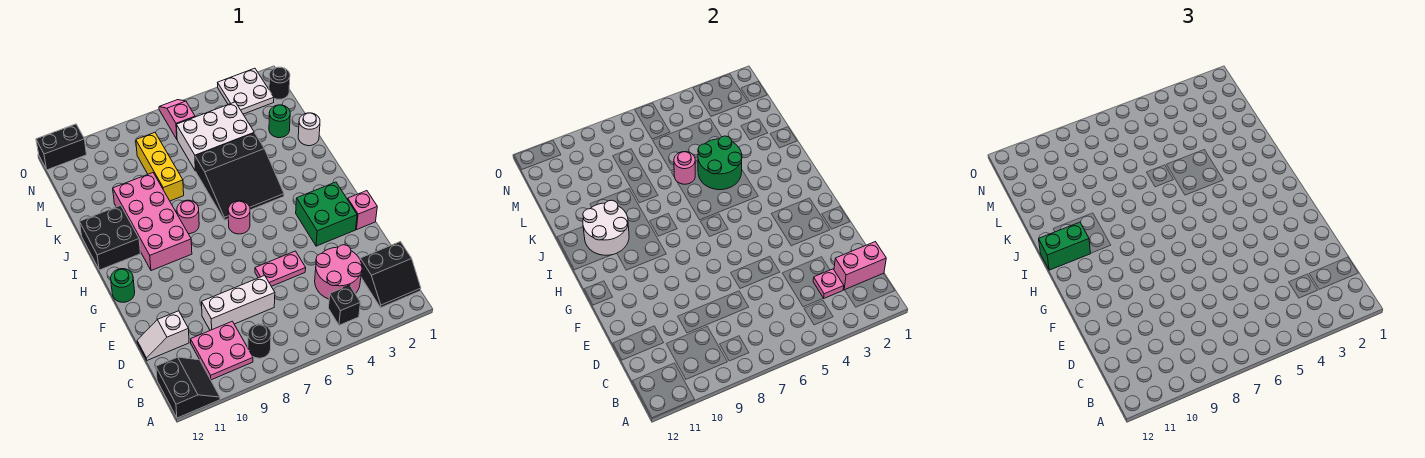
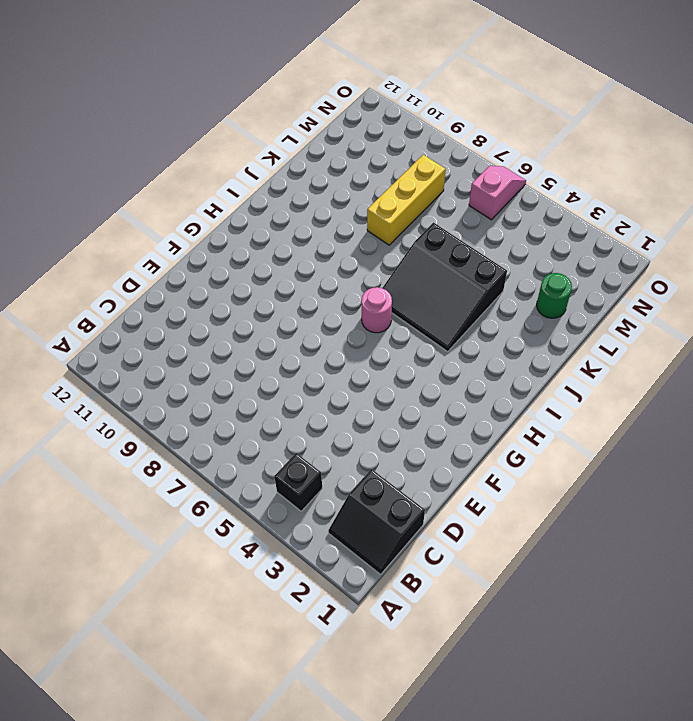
none -> black slope A11:B12 level 1 top 12
none -> black round brick B8 level 1
none -> pink plate B9:C10 level 1
none -> pink round brick C3:D4 level 1

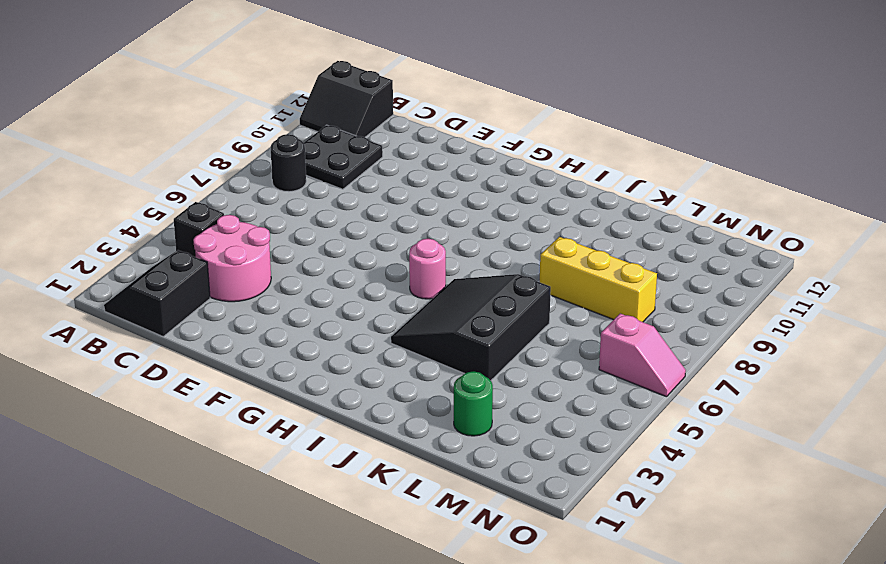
black plate B9:C10 level 1 -> pink plate B9:C10 level 1
none -> white brick D7:D9 level 1
none -> white slope D11:D12 level 1 top 11
none -> pink plate E5:E6 level 1
none -> pink brick F1 level 1

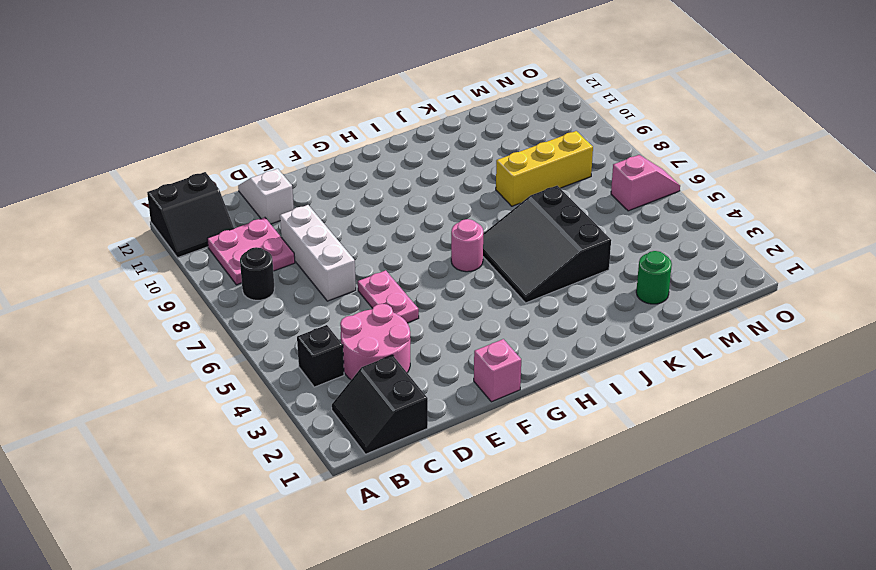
none -> green brick F2:G3 level 1
none -> green round brick G12 level 1
none -> pink brick H9:K10 level 1
none -> pink round brick I8 level 1

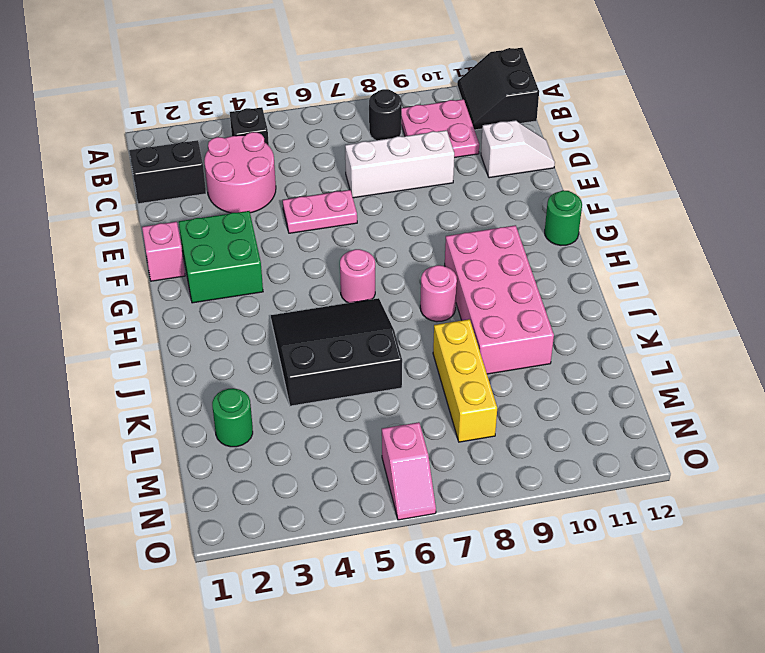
none -> black brick I11:J12 level 1
none -> white round brick K1 level 1
none -> white brick L4:M6 level 1
none -> black round brick N1 level 1

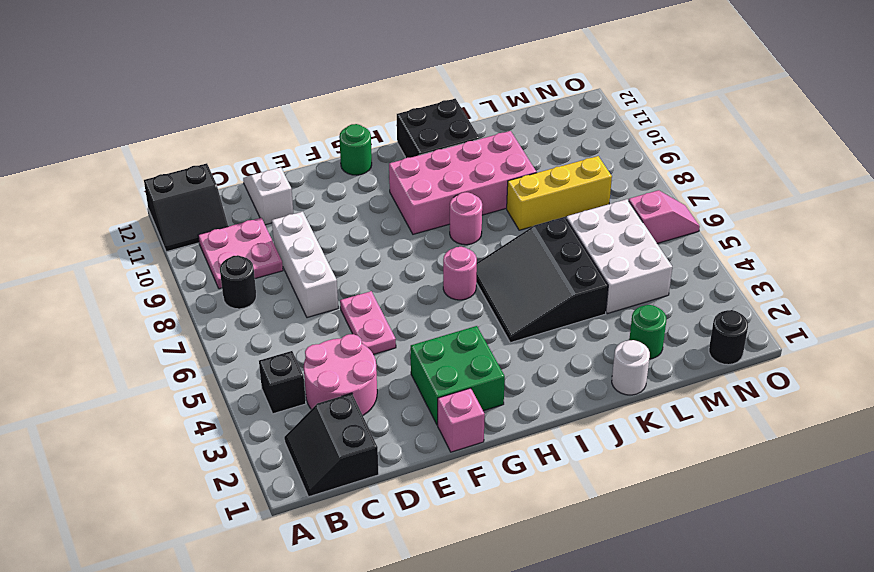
none -> white plate N2:O3 level 1
none -> black brick O11:O12 level 1
none -> pink brick C1:C2 level 2
none -> pink plate C3 level 2

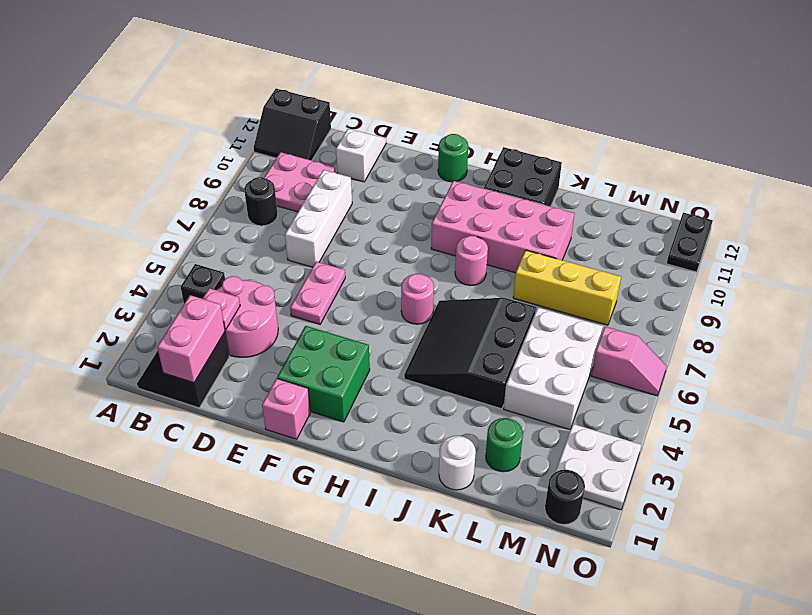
black plate O11:O12 level 1 -> black brick O11:O12 level 1
none -> white round brick I10:J11 level 2
none -> green round brick J4:K5 level 2
none -> pink round brick K6 level 2
none -> green brick I11:I12 level 3

